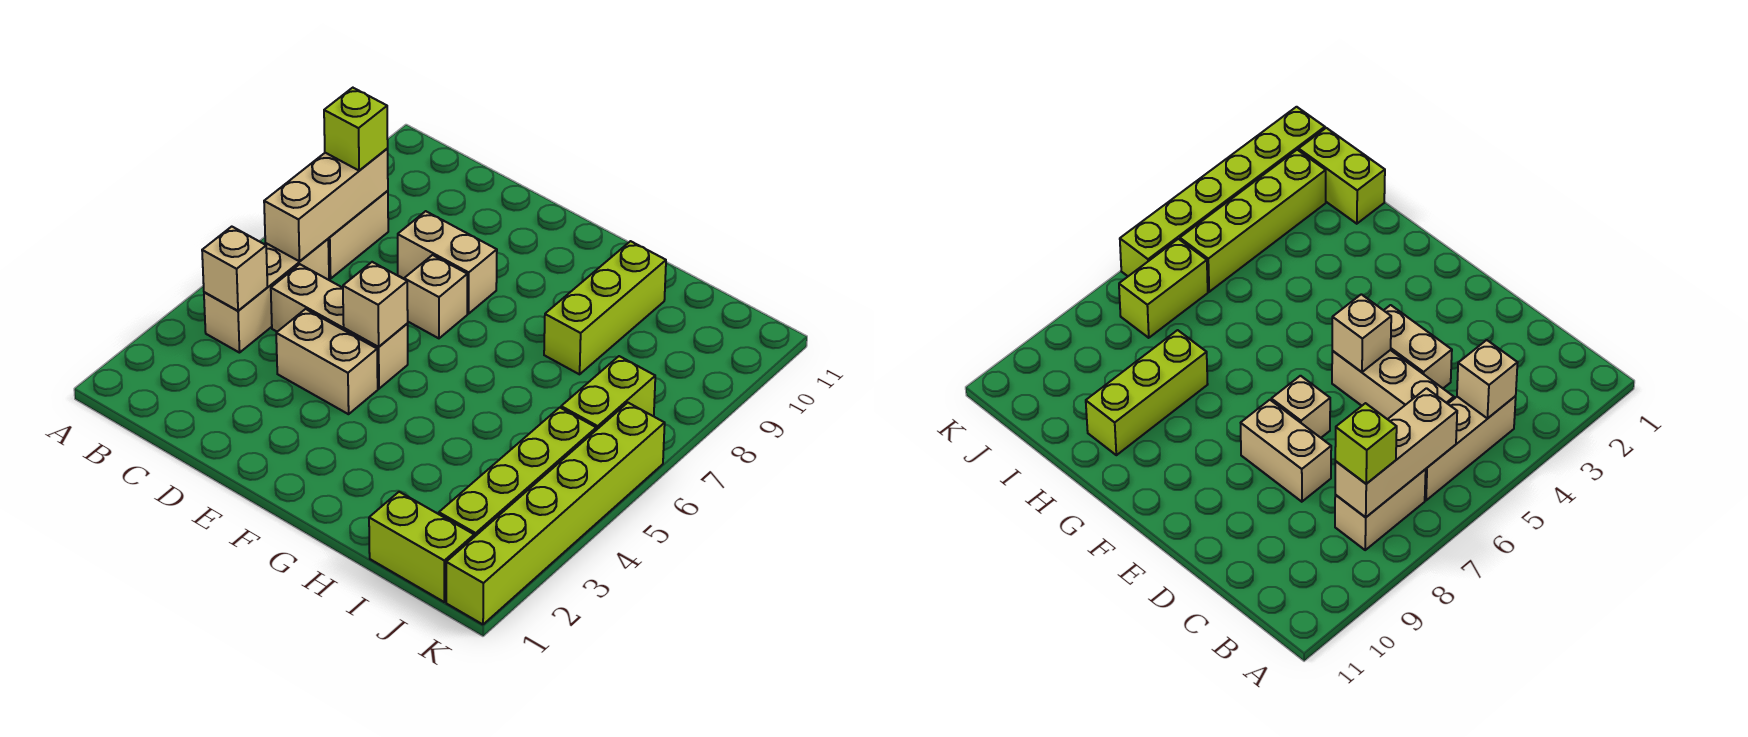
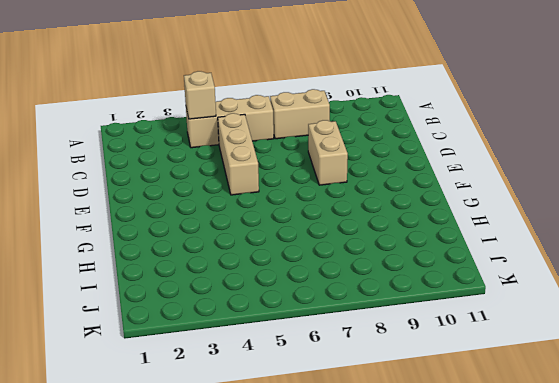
none -> tan brick D4:E4 level 1
none -> tan brick E7 level 1
none -> lime brick H8:H10 level 1

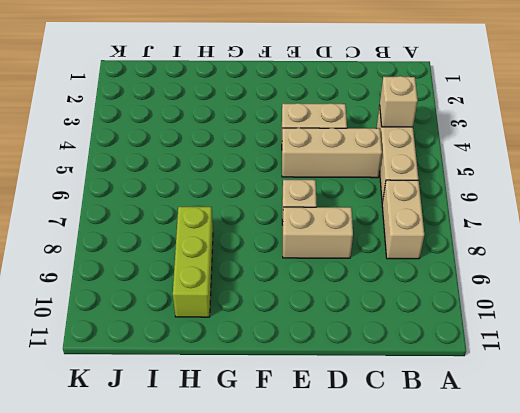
none -> lime brick I1:J1 level 1
none -> lime brick J2:J5 level 1
none -> lime brick J6:J7 level 1

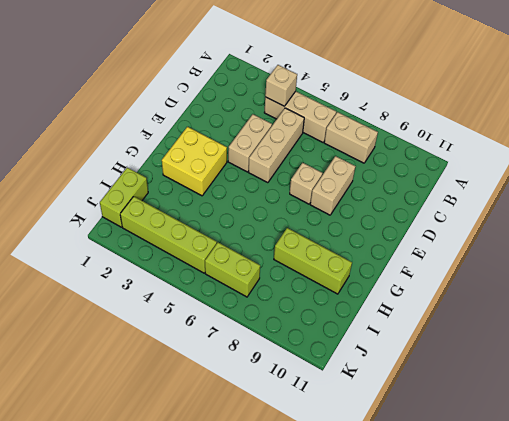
yellow brick F2:G3 level 1 -> none
none -> lime brick K1:K6 level 1
none -> tan brick B6:B8 level 2
none -> tan brick E5 level 2

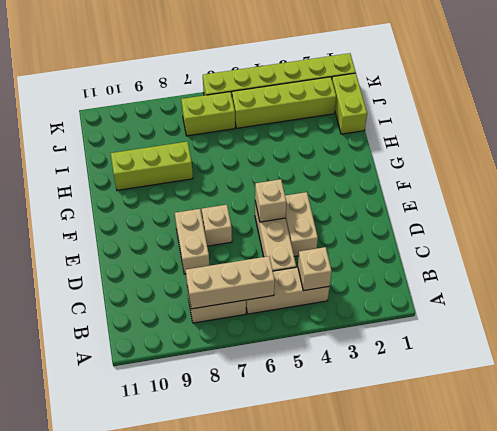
none -> lime brick B8 level 3

